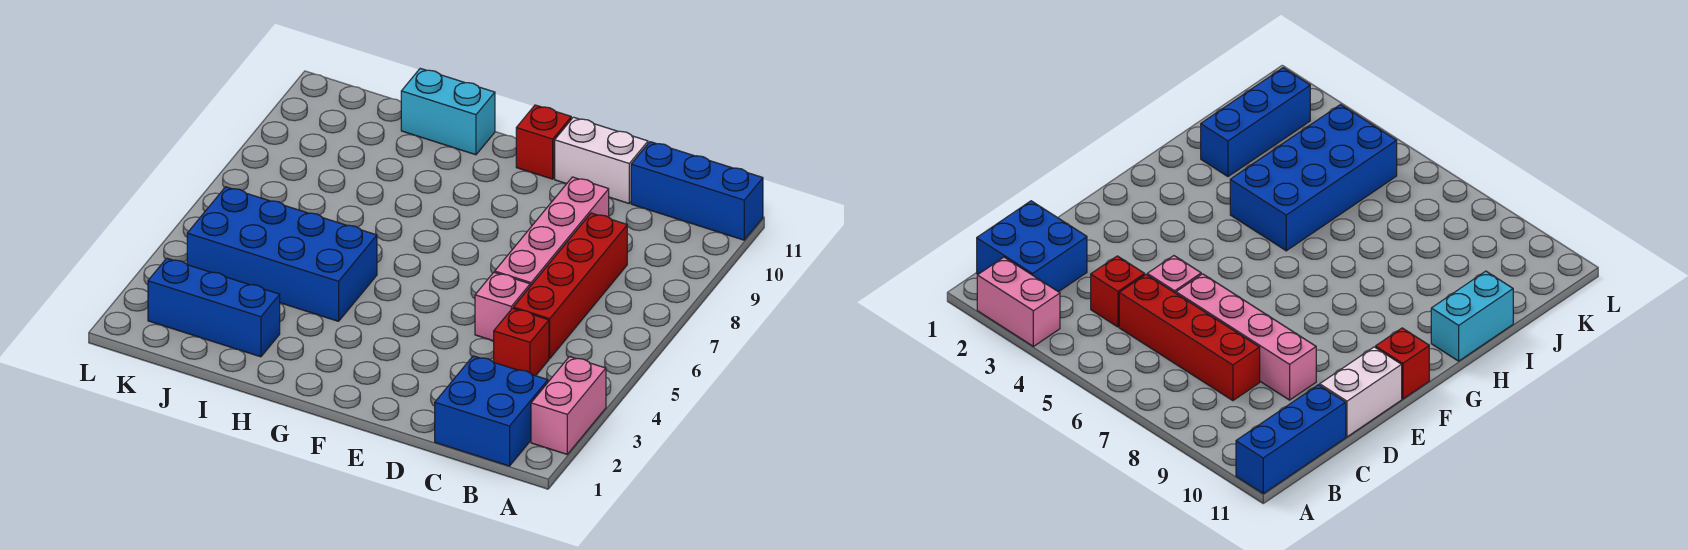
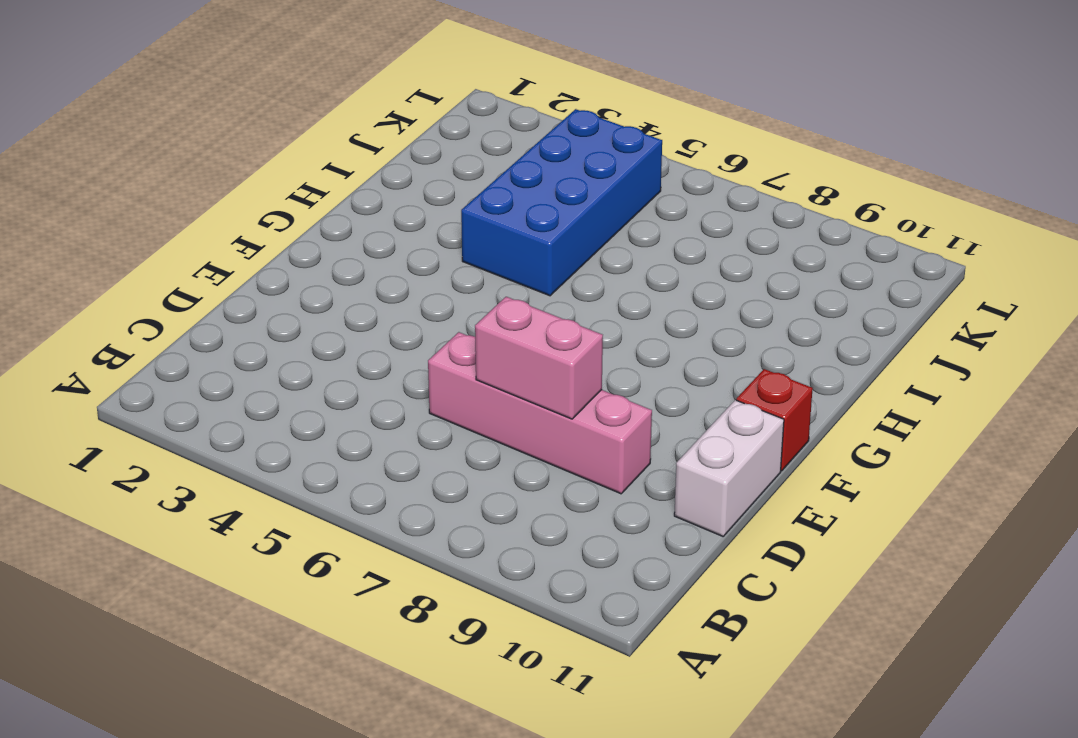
pink brick D7:D8 level 2 -> pink brick A2:A3 level 1
none -> blue brick A11:C11 level 1
none -> blue brick B1:C2 level 1
none -> red brick C4 level 1

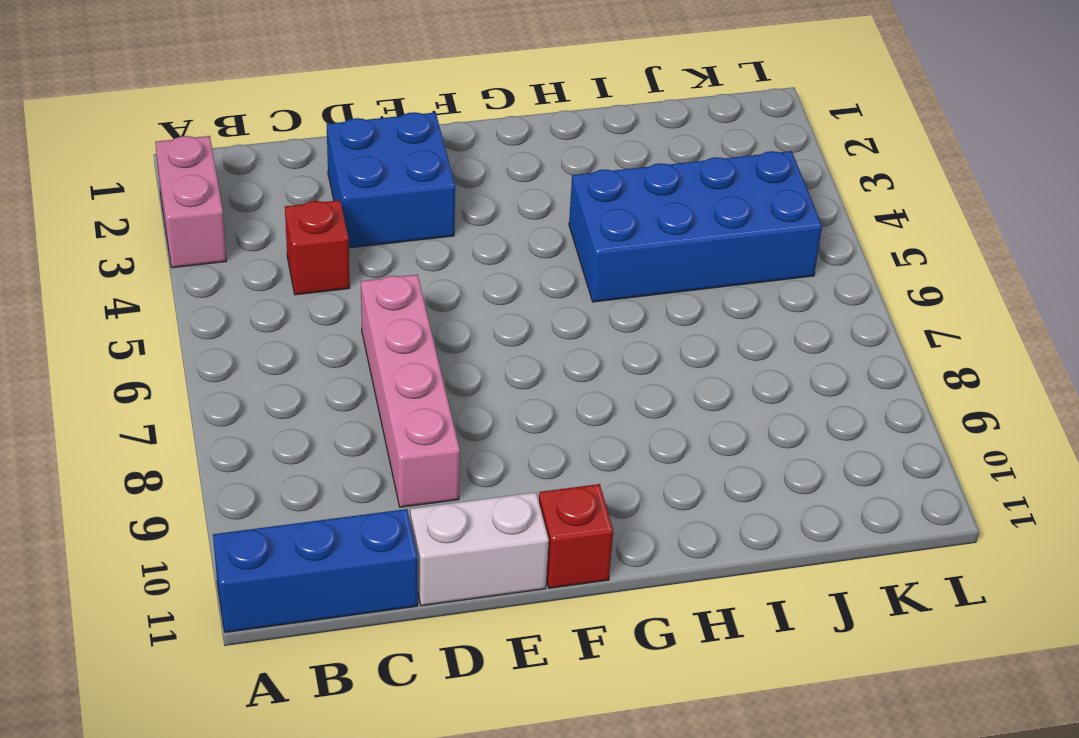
blue brick D2:E3 level 1 -> blue brick B1:C2 level 1
none -> red brick C5:C8 level 1
none -> pink brick D5 level 1
none -> cyan brick H11:I11 level 1

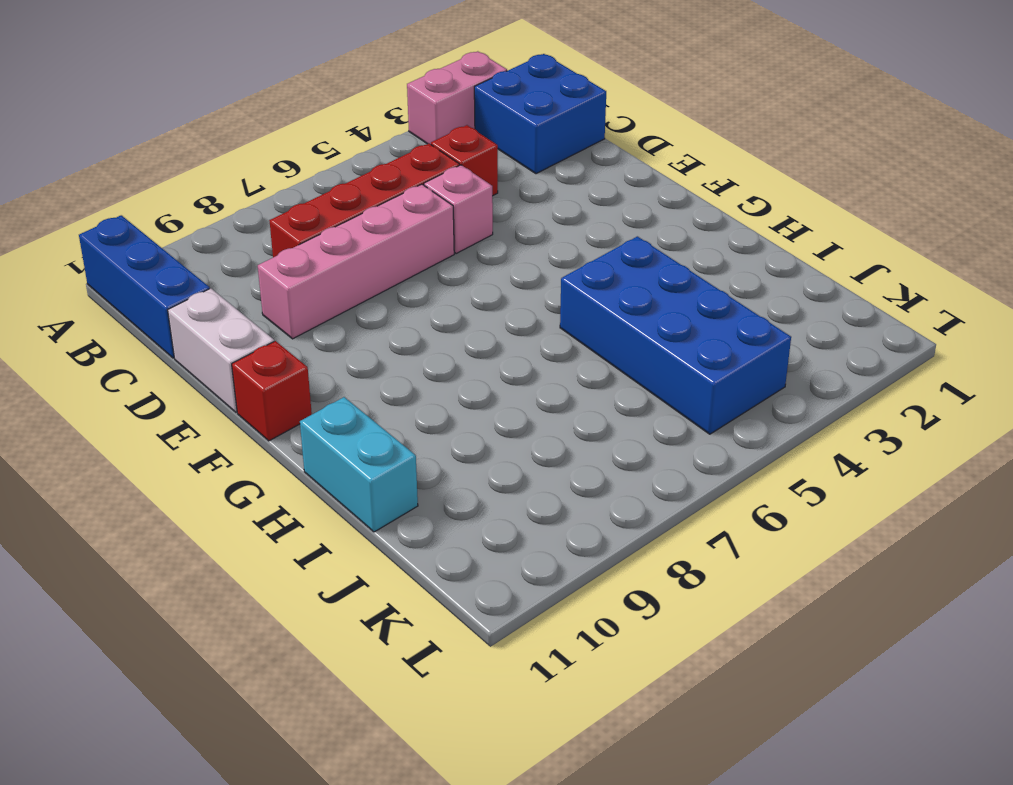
none -> blue brick I2:K2 level 1

